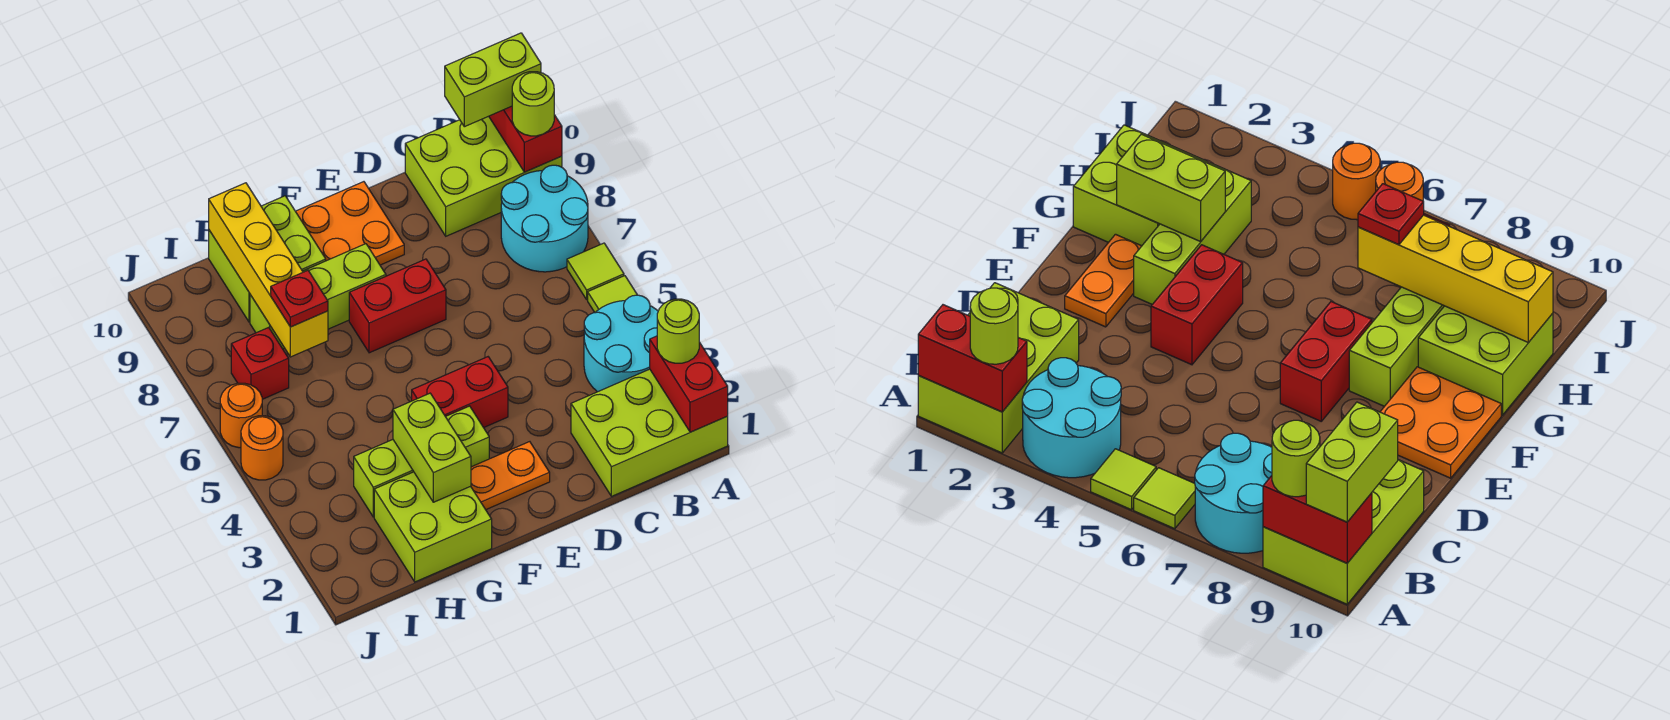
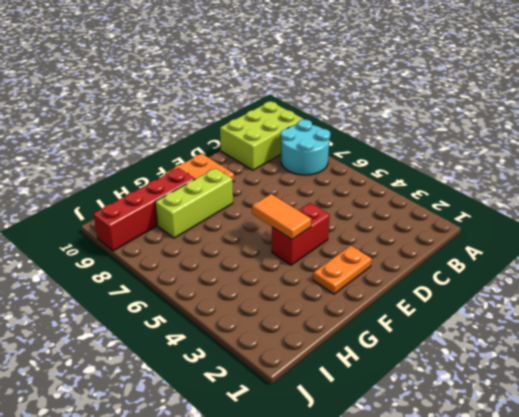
orange tile F4:F5 level 2 -> none
red brick G9:J9 level 1 -> lime brick G9:H10 level 1
none -> lime brick A1:C2 level 1
none -> cyan round brick A3:B4 level 1
none -> lime tile A5 level 1

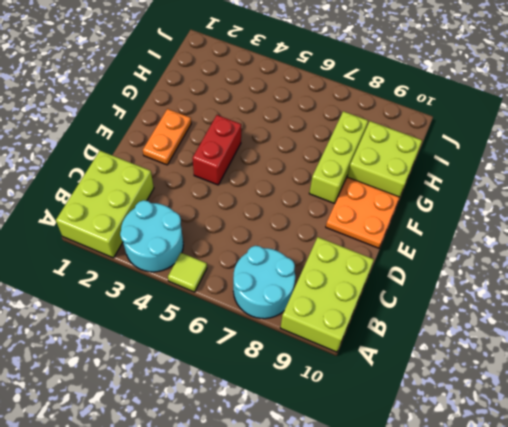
none -> lime tile A6 level 1
none -> red brick E7:F7 level 1
none -> lime brick F3:H3 level 1

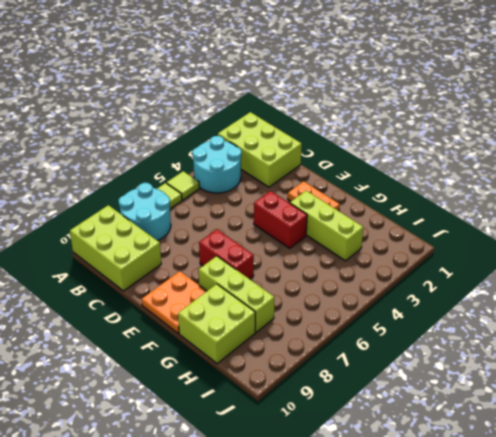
none -> lime brick G1:H2 level 1
none -> red brick I7 level 1
none -> orange round brick J5 level 1

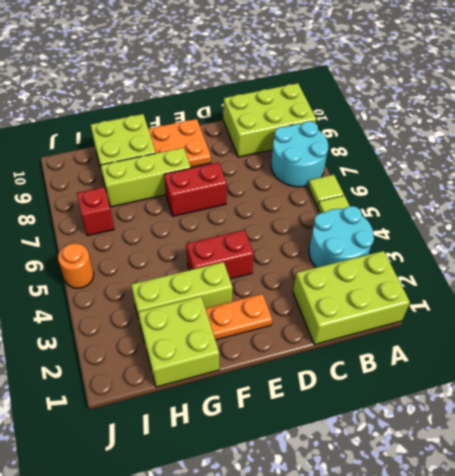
none -> orange round brick J6 level 1
none -> red brick A1:A2 level 2
none -> red brick A9:A10 level 2

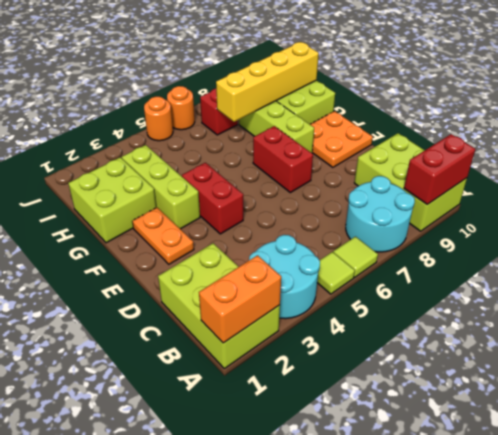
orange brick A1:A2 level 2 -> red brick A1:A2 level 2
none -> lime brick G2:G3 level 2
none -> lime round brick A2 level 3
none -> lime round brick A9 level 3

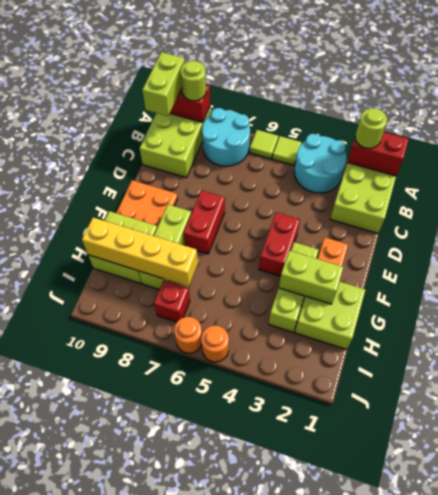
none -> red plate H7 level 3

